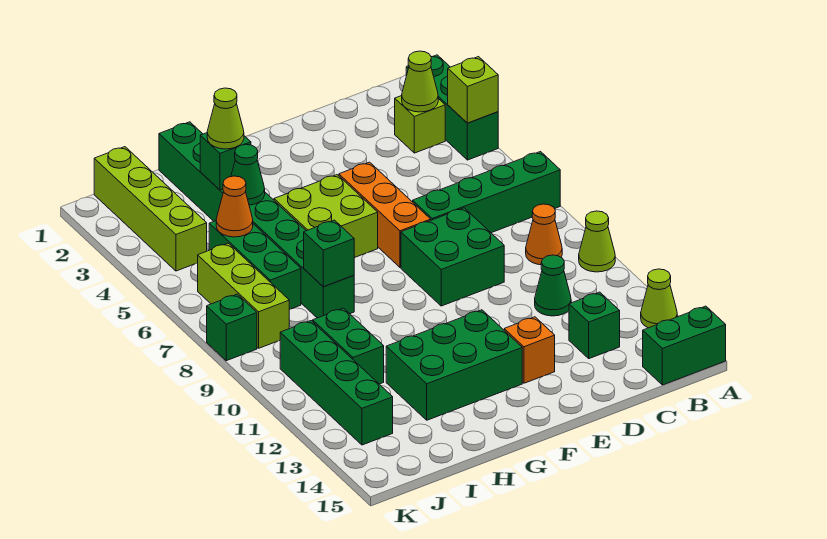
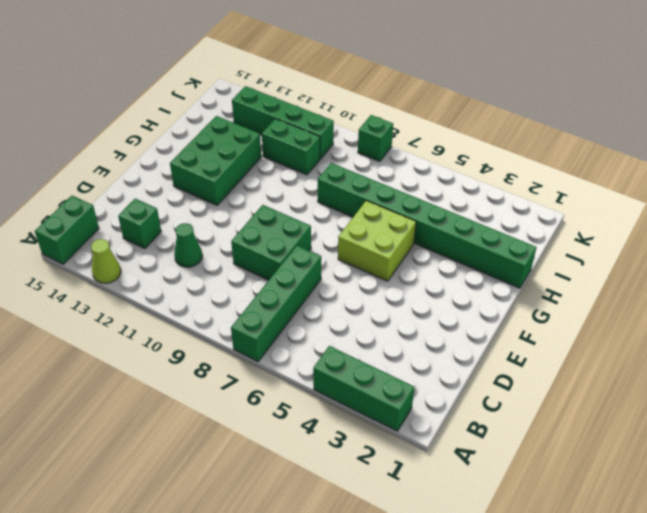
none -> lime cone A10 level 1
none -> lime brick B3 level 1
none -> orange cone B9 level 1

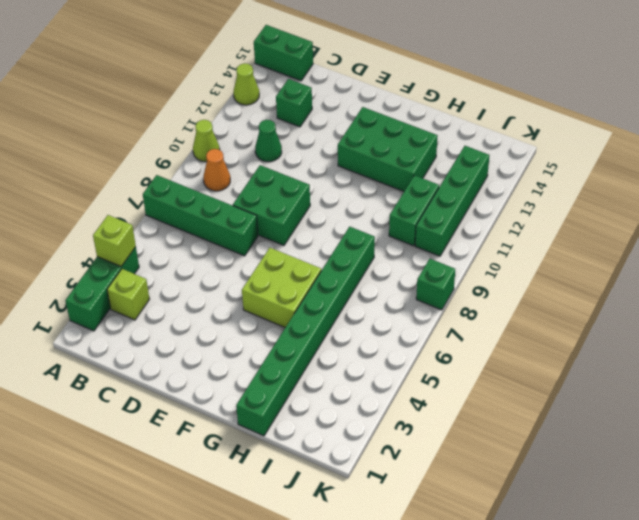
none -> orange brick E5:E7 level 1
none -> orange brick E13 level 1
none -> green brick I5:I7 level 1

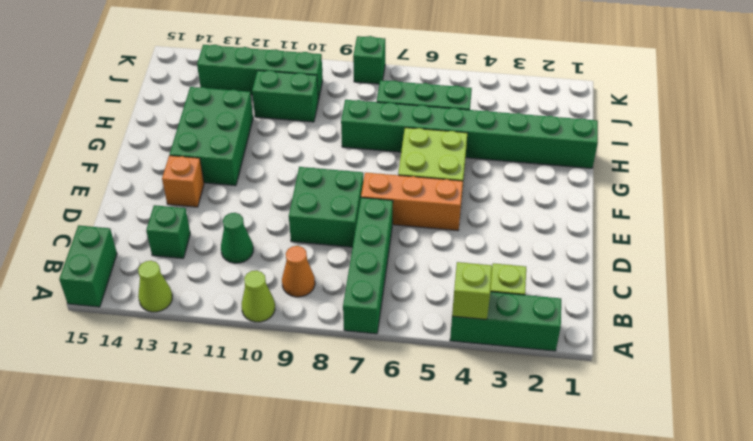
none -> lime brick J1:J4 level 1
none -> lime brick J6:J8 level 1
none -> lime cone B3 level 2

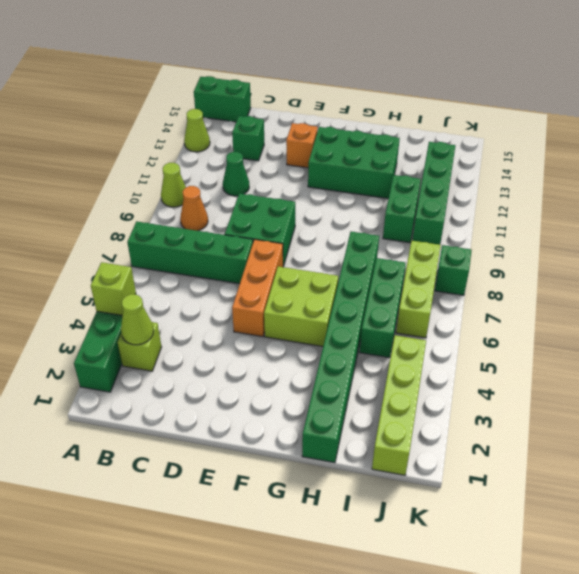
none -> green brick H3 level 2
none -> green cone H4 level 2
none -> green brick H8 level 2

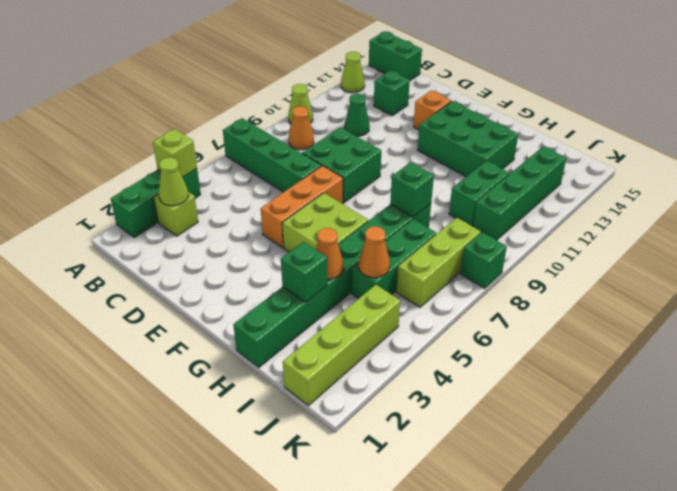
orange cone H4 level 2 -> green cone H4 level 2
none -> lime cone H3 level 3

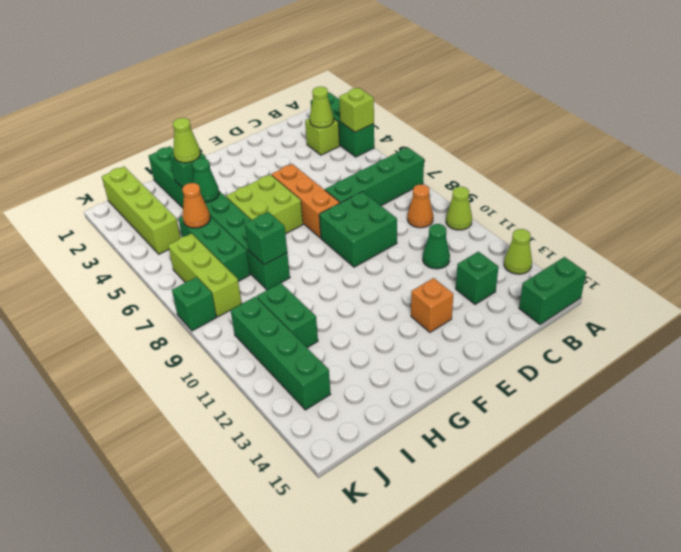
none -> green brick F12:H13 level 1

